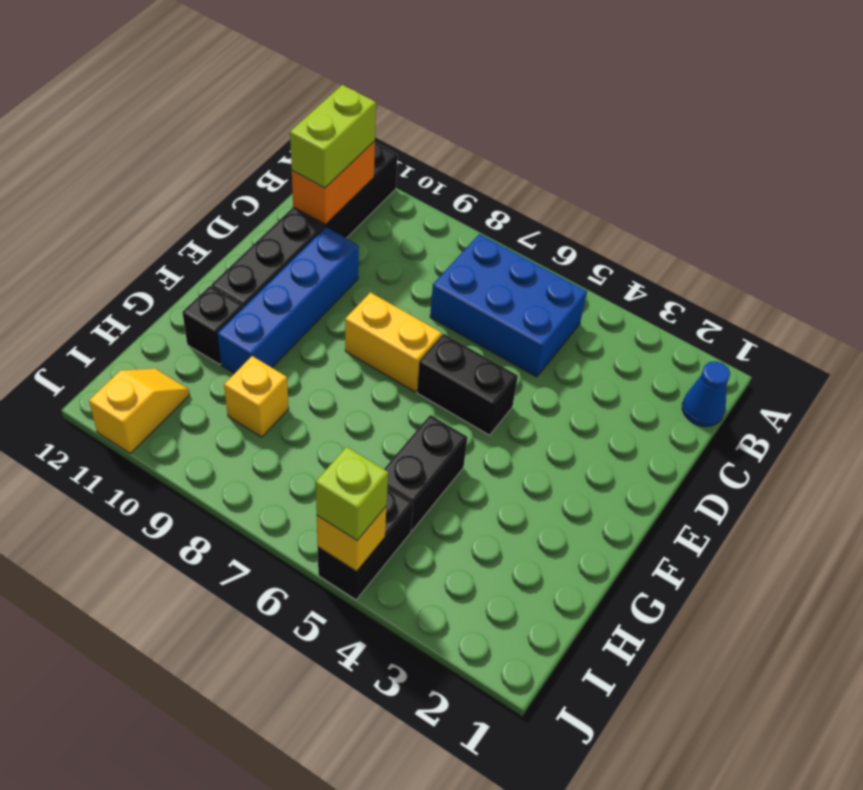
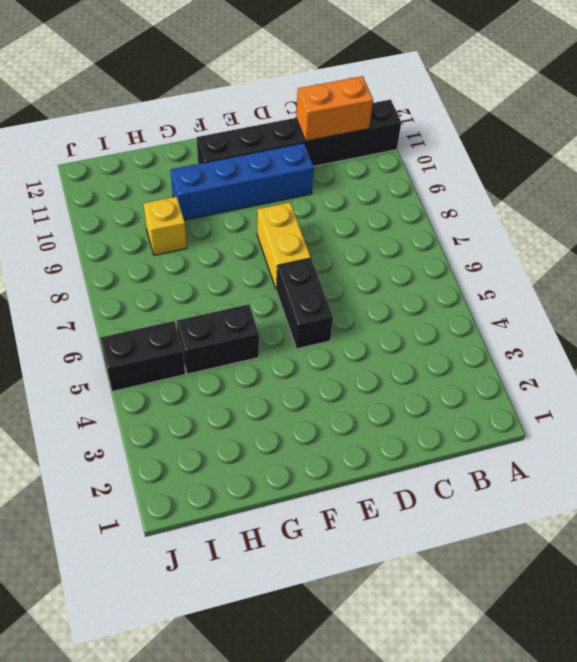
none -> blue cone B1 level 1
none -> blue brick B5:C7 level 1
none -> black brick G11 level 1

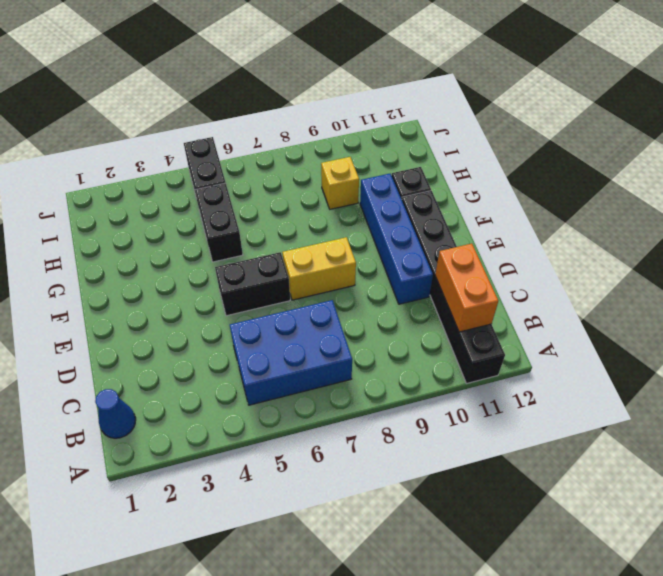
none -> yellow slope I11:J11 level 1 top J
none -> yellow brick J5 level 2
none -> lime brick B11:C11 level 3

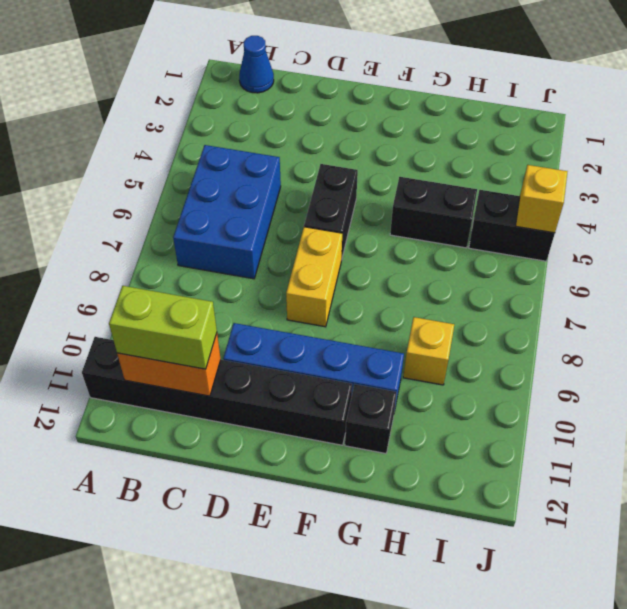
none -> yellow slope I11:J11 level 1 top J
none -> lime brick J5 level 3

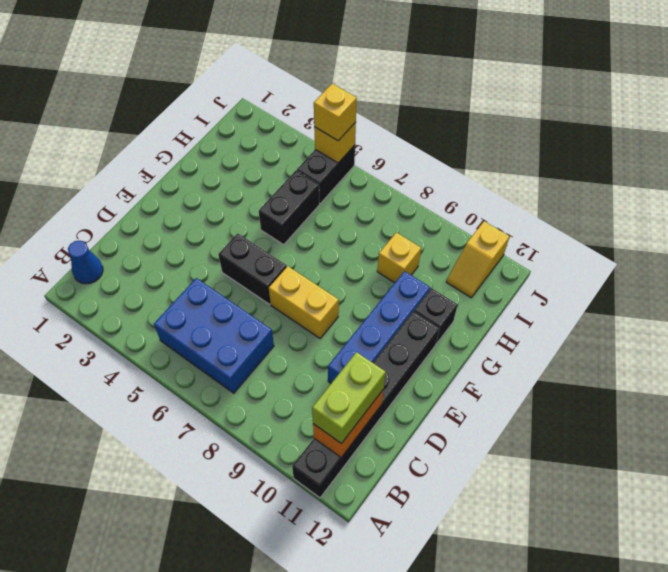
yellow brick J5 level 3 -> lime brick J5 level 3

